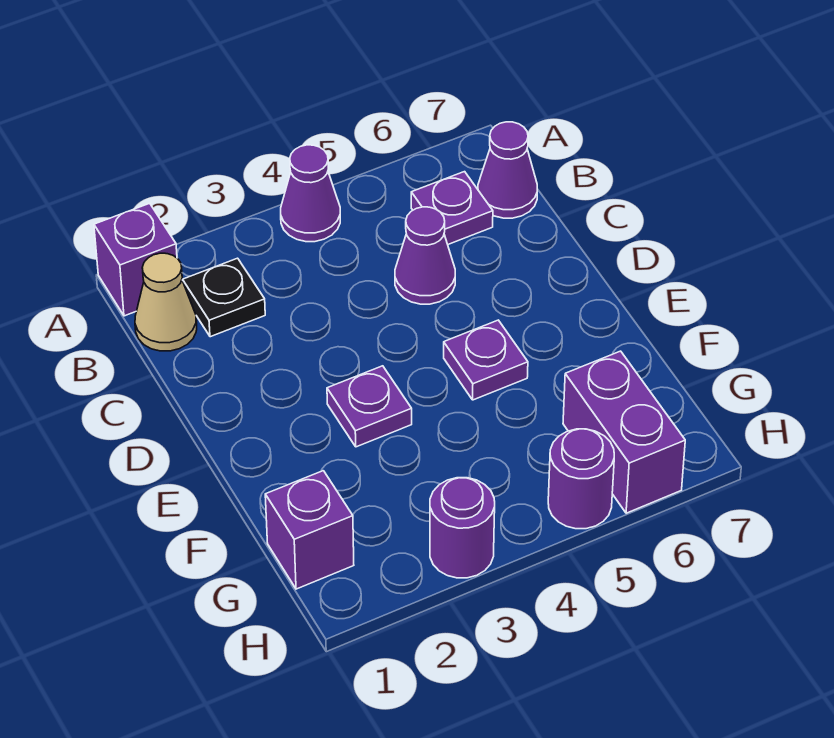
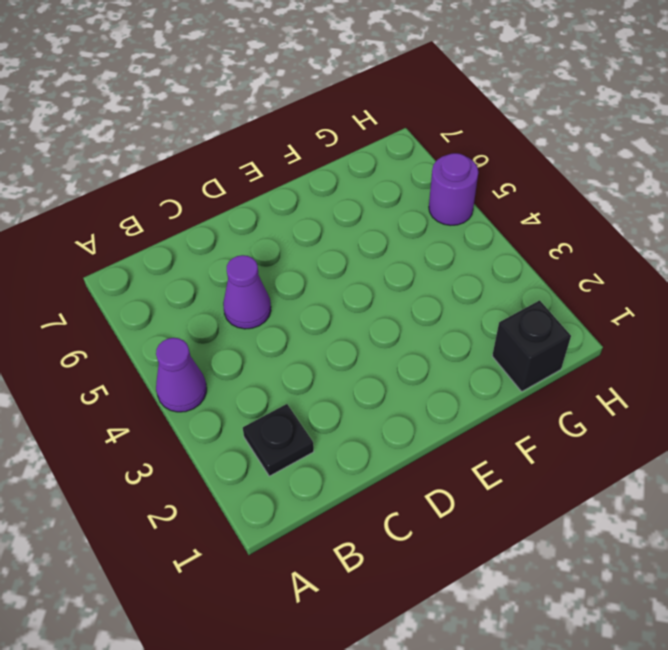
black brick G1 level 1 -> purple brick G1 level 1
none -> purple brick A1 level 1
none -> tan cone B1 level 1
none -> purple plate B6 level 1

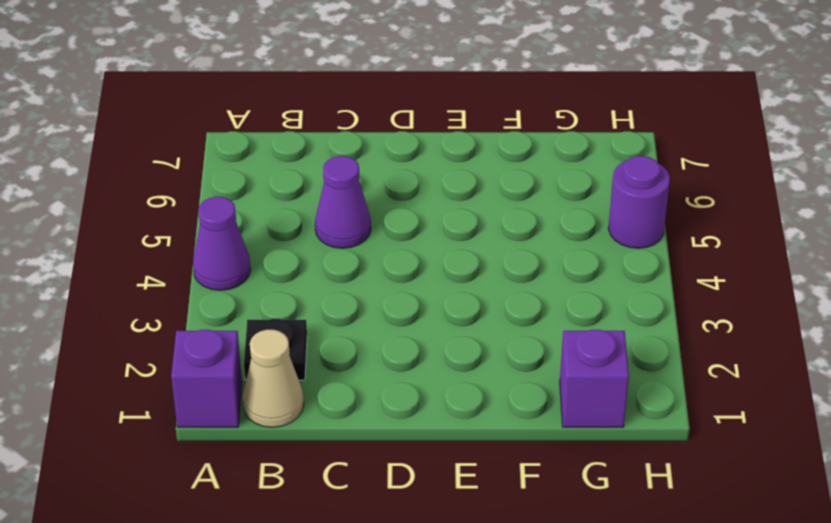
none -> purple plate B6 level 1
none -> purple cone B7 level 1
none -> purple plate E3 level 1

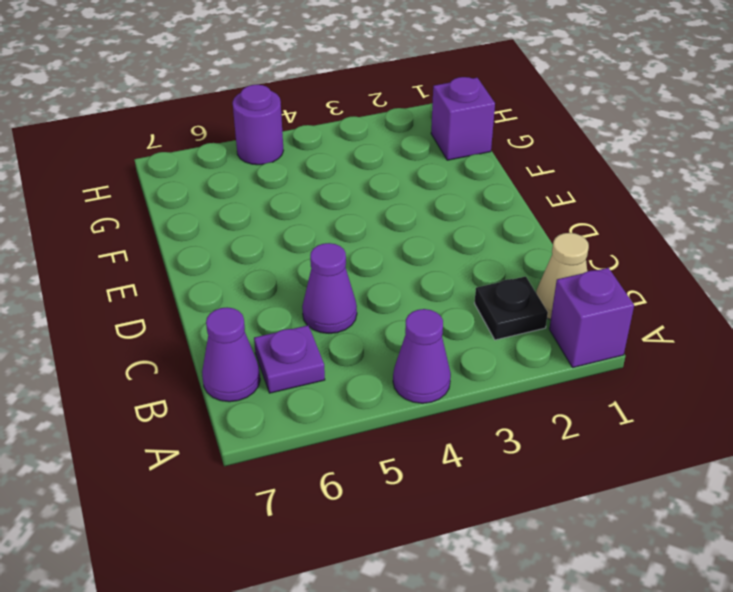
none -> purple plate E3 level 1
none -> purple plate E5 level 1
none -> purple brick G6:H6 level 1

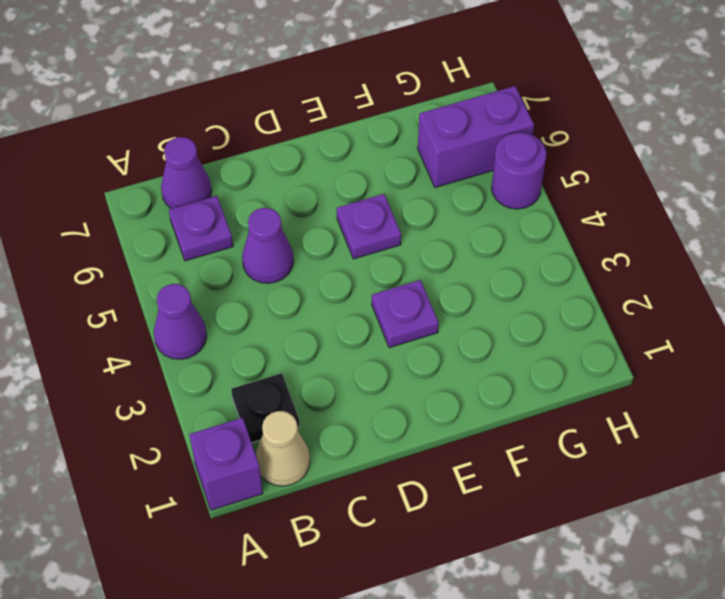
none -> purple brick G1 level 1
none -> purple round brick H3 level 1

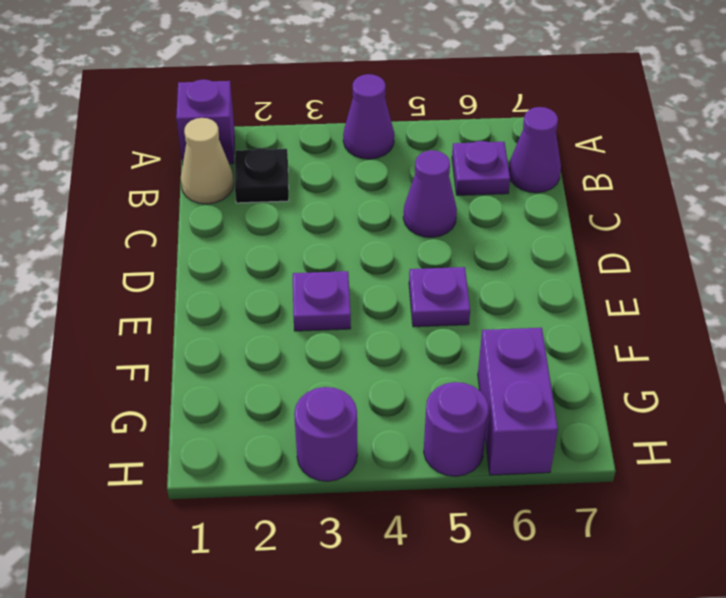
none -> purple brick G1 level 1

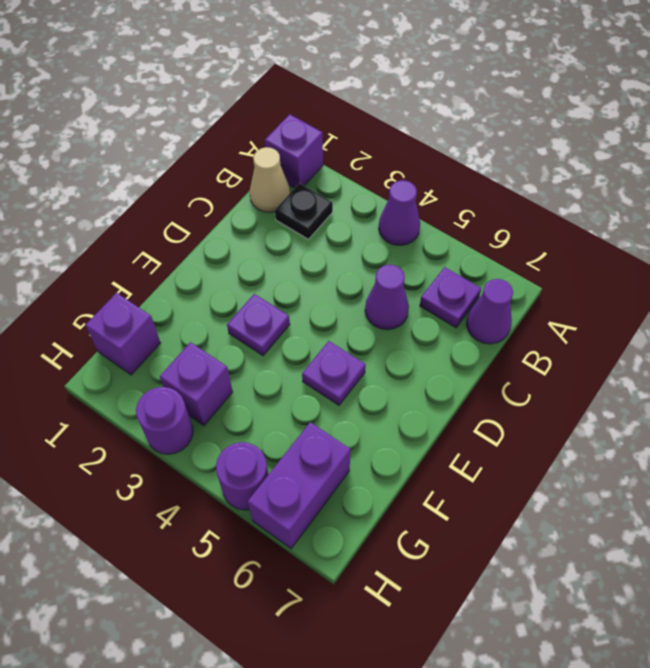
purple brick G3 level 1 -> none

